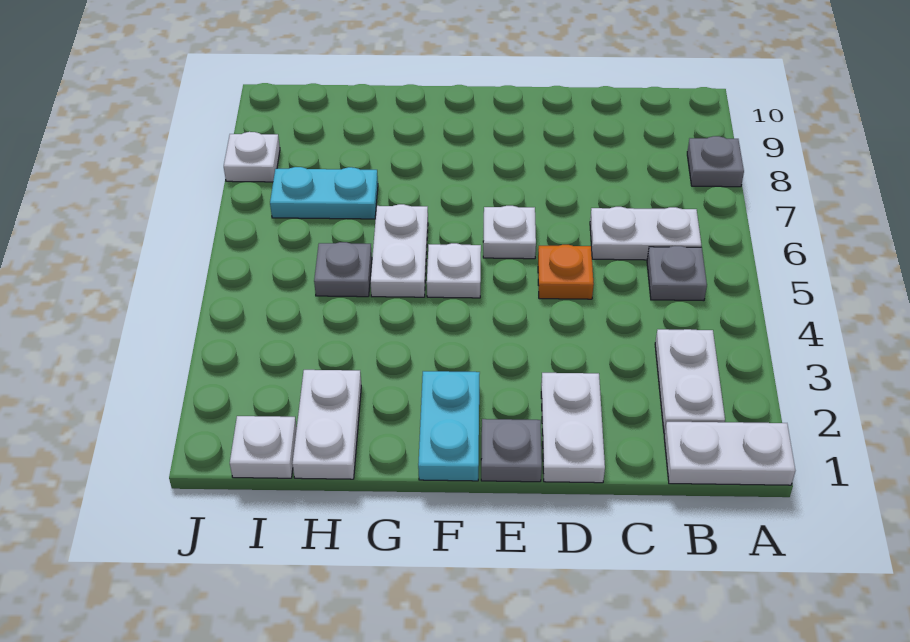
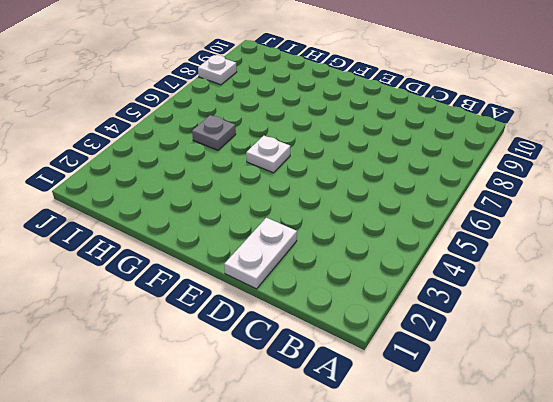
none -> white plate A1:B1 level 1
none -> grey plate A8 level 1
none -> white plate B2:B3 level 1

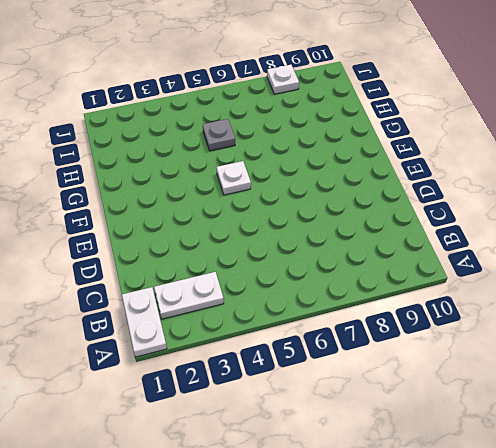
none -> grey plate A8 level 1
none -> grey plate B5 level 1
none -> white plate B6:C6 level 1

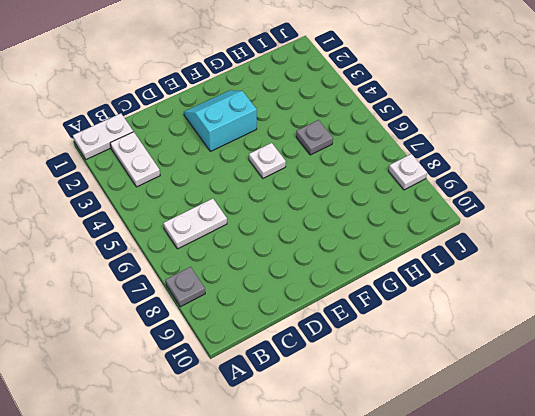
cyan slope E2:F3 level 1 top 3 -> cyan plate F1:F2 level 1
none -> grey plate B5 level 1
none -> white plate D1:D2 level 1
none -> orange plate D5 level 1

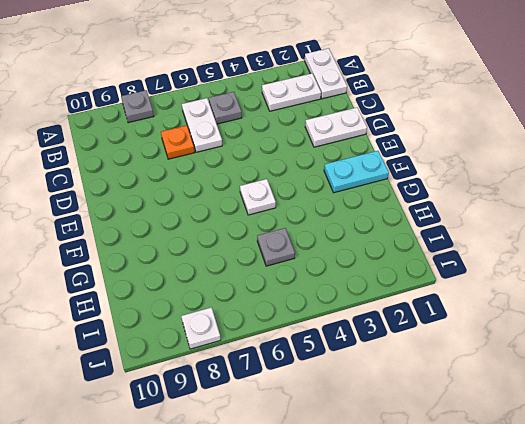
orange plate C7 level 1 -> orange plate D5 level 1
none -> grey plate E1 level 1
none -> white plate E6 level 1
none -> white plate G5:G6 level 1

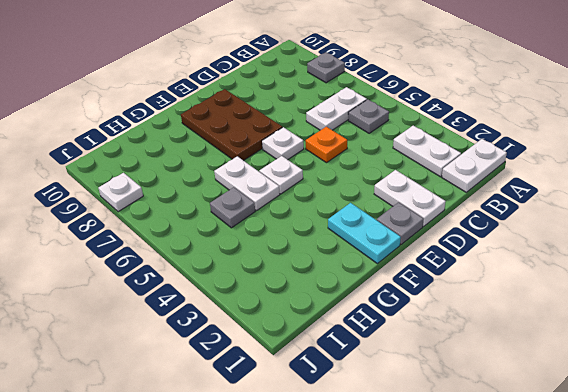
brown plate E7:F9 level 1 -> none
none -> white plate H1:H2 level 1
none -> cyan plate H7:I7 level 1
none -> white plate I1 level 1

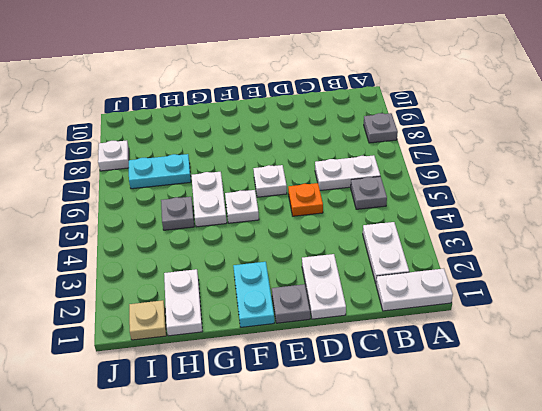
tan plate I1 level 1 -> white plate I1 level 1

